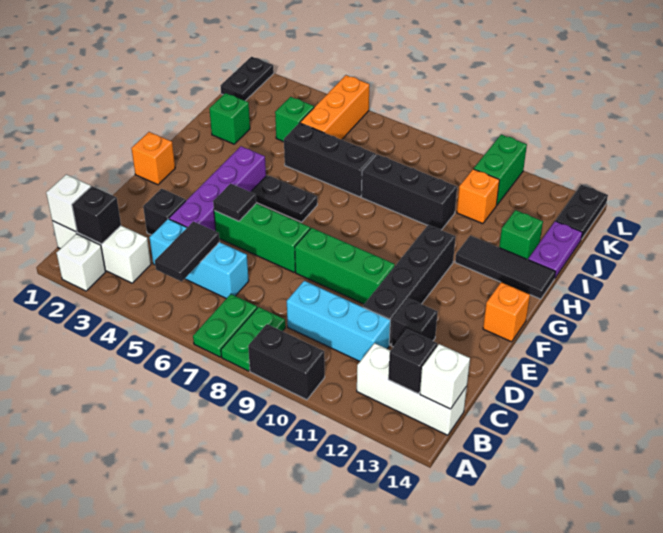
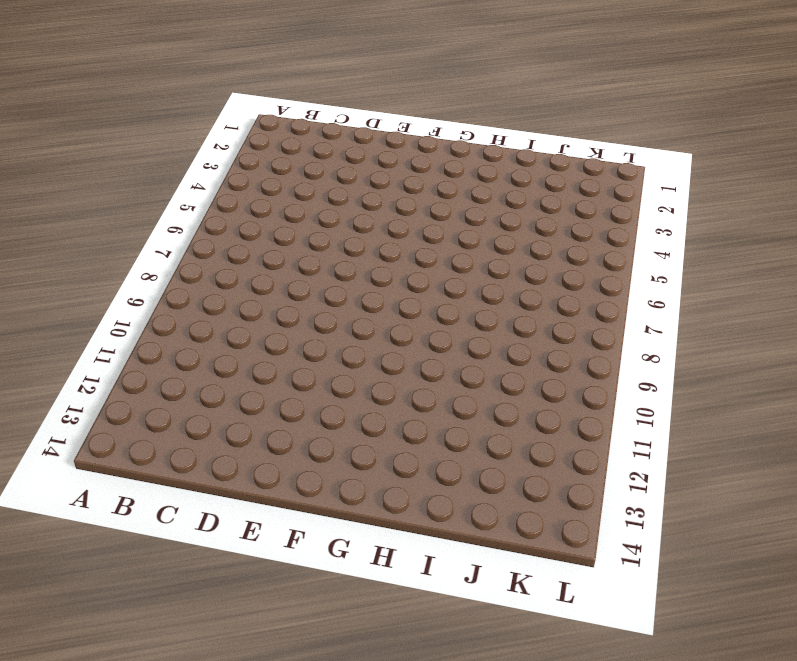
none -> white brick A2 level 1
none -> green plate A7:B7 level 1
none -> green plate A8:B8 level 1
none -> black brick A9:A10 level 1

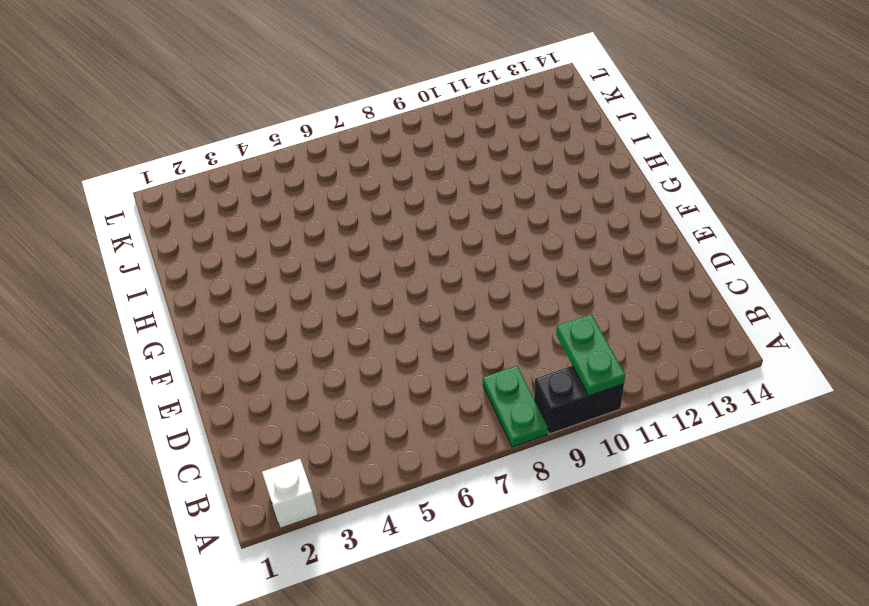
green plate A10:B10 level 2 -> green plate A7:B7 level 1
none -> white brick B1:B3 level 1
none -> white brick B12:B14 level 1
none -> cyan brick C4:C6 level 1
none -> cyan brick C9:C11 level 1

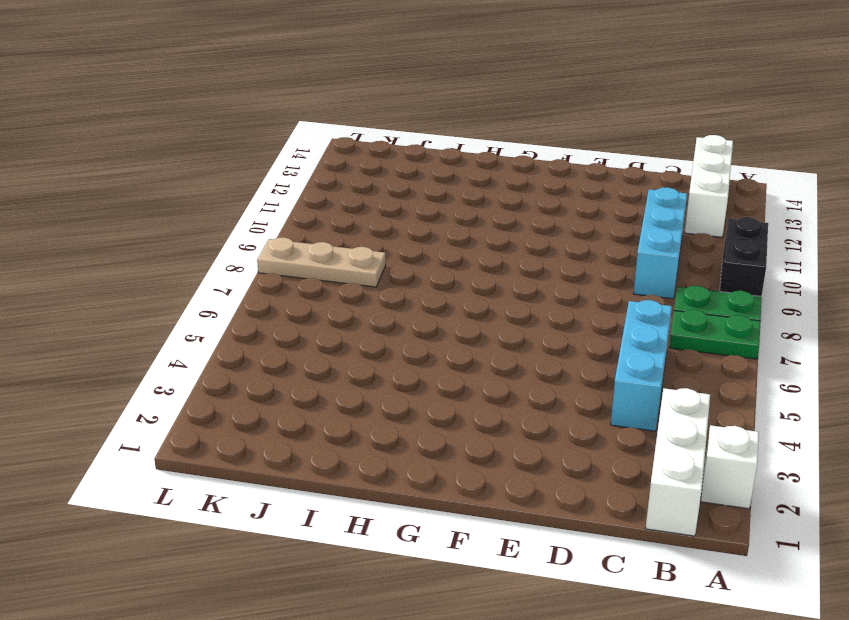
tan plate J8:L8 level 1 -> none
none -> black brick D3 level 1
none -> purple brick D4:G4 level 1
none -> black brick D11:G11 level 1
none -> black brick D12 level 1

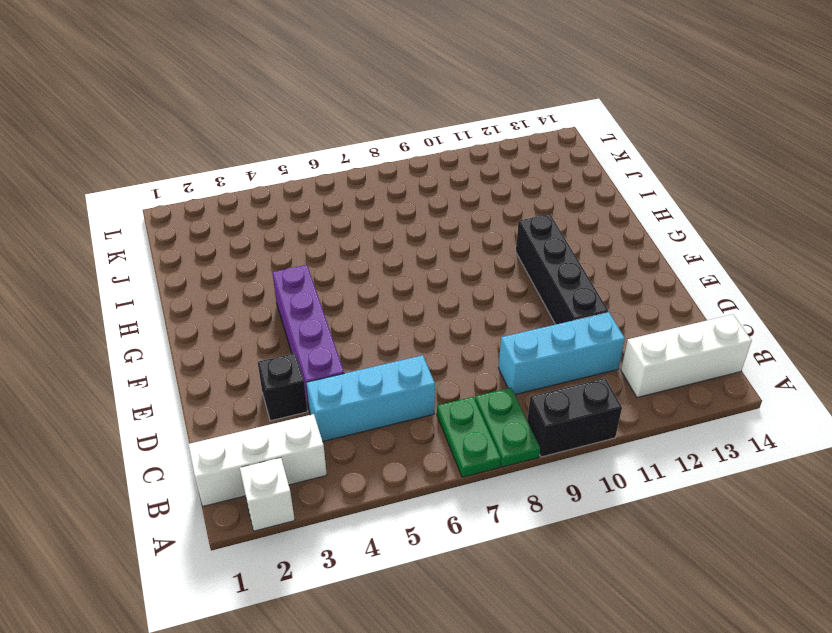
none -> black brick D12 level 1
none -> green brick E5:E7 level 1
none -> green brick E8:E10 level 1
none -> orange brick F1 level 1

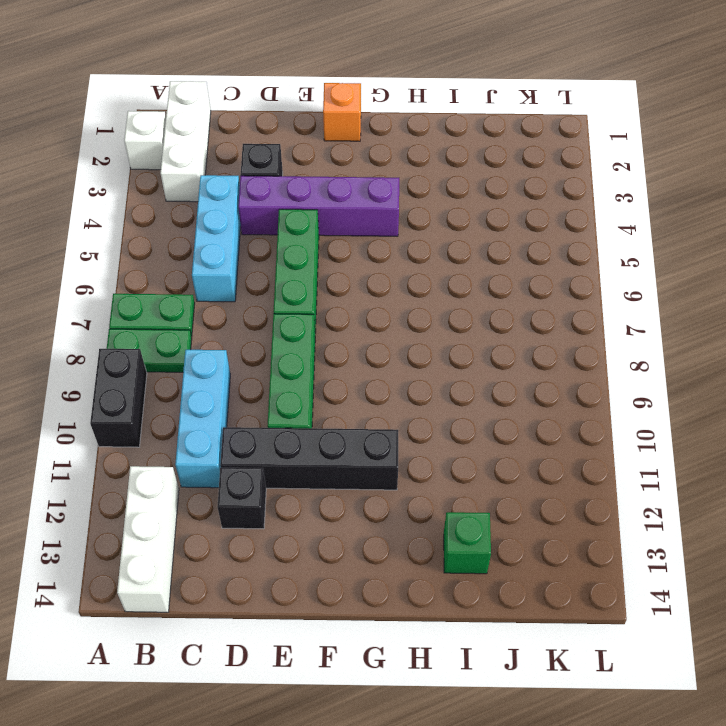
none -> orange brick F14 level 1
none -> black plate G5:G6 level 1
none -> black tile H12:H14 level 1
none -> green brick I2 level 1

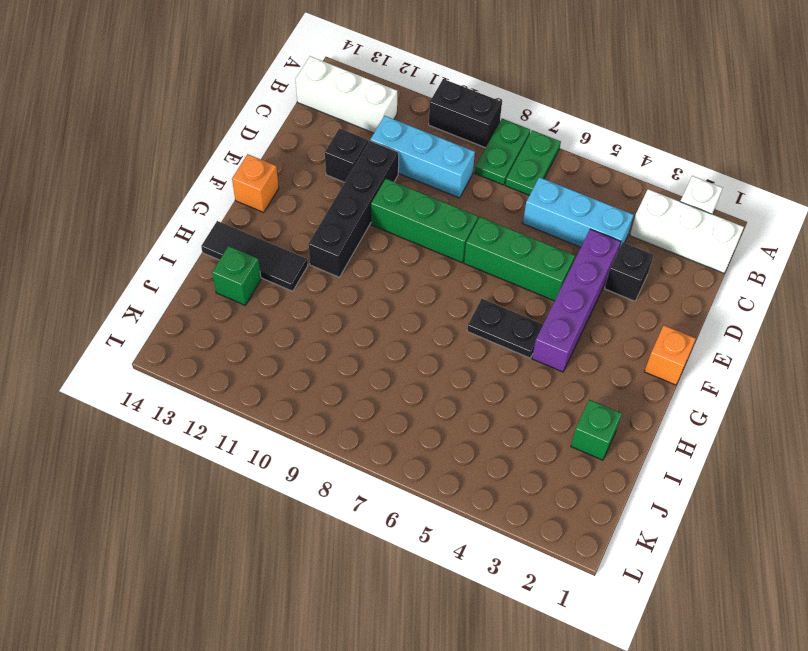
none -> black brick I5:I7 level 1
none -> black brick I8:I10 level 1
none -> purple plate I14:J14 level 1
none -> green brick J4 level 1

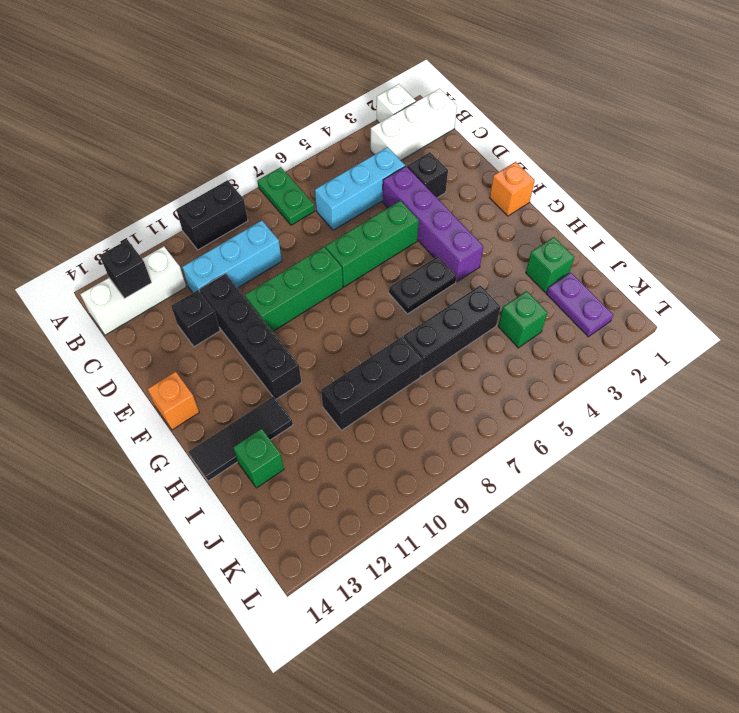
purple plate J2:K2 level 1 -> purple plate I14:J14 level 1
none -> green plate A8:B8 level 1
none -> orange brick J5:L5 level 1
none -> orange brick J11 level 1
none -> black plate K1:L1 level 1

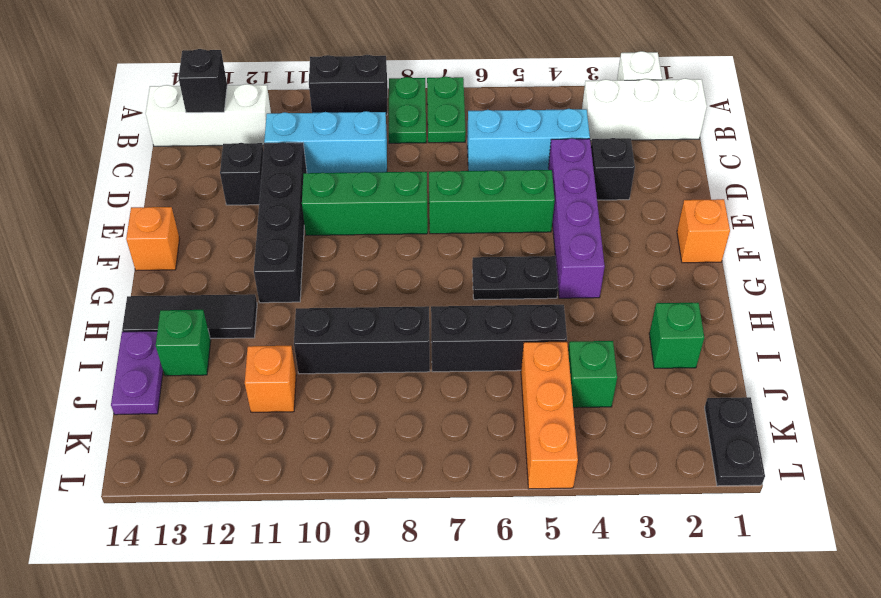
none -> green brick K11:L11 level 1
none -> black plate K14:L14 level 1
none -> white brick B1 level 2
none -> black brick B2 level 2

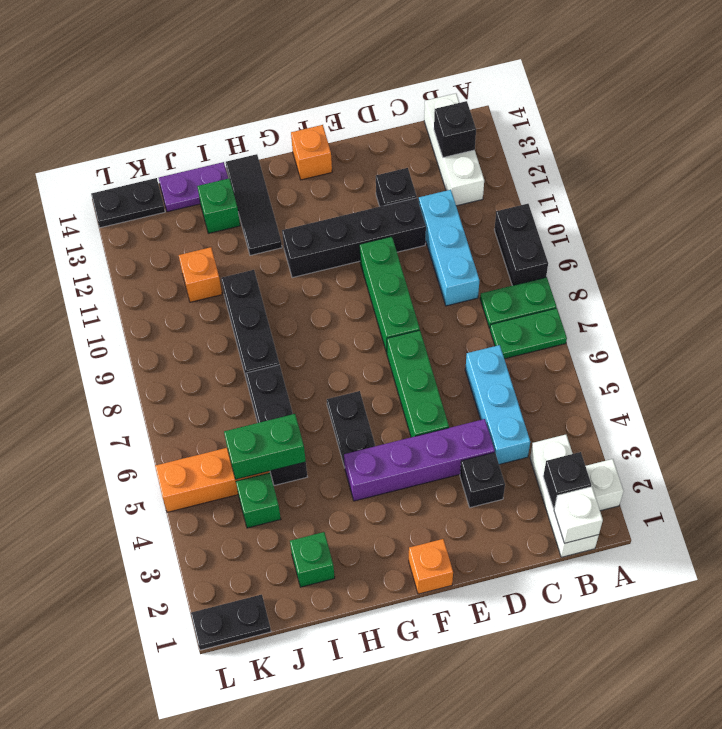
green brick I5:J5 level 2 -> green brick K11:L11 level 1
none -> black tile B5:C5 level 2
none -> white brick B14 level 2
none -> black tile E5 level 2

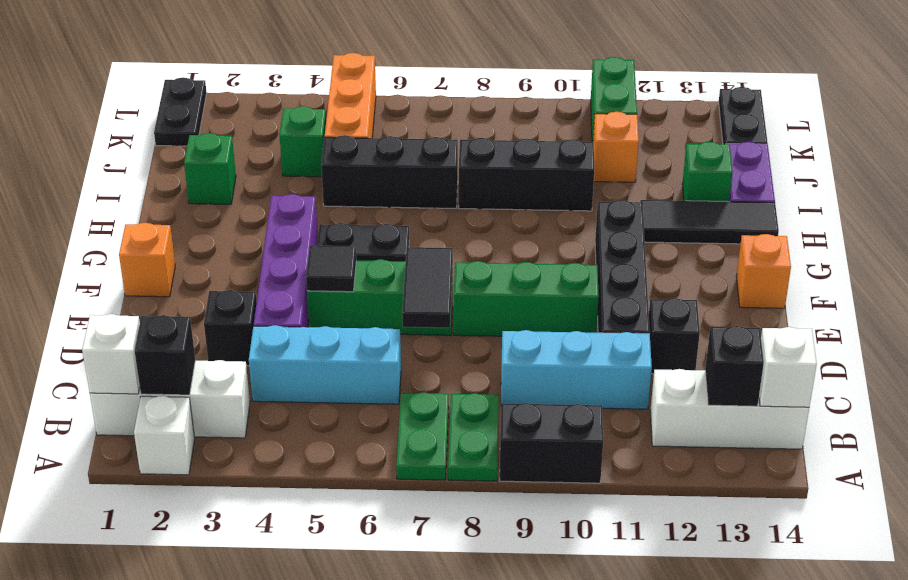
black tile D7:E7 level 2 -> black tile B5:C5 level 2

